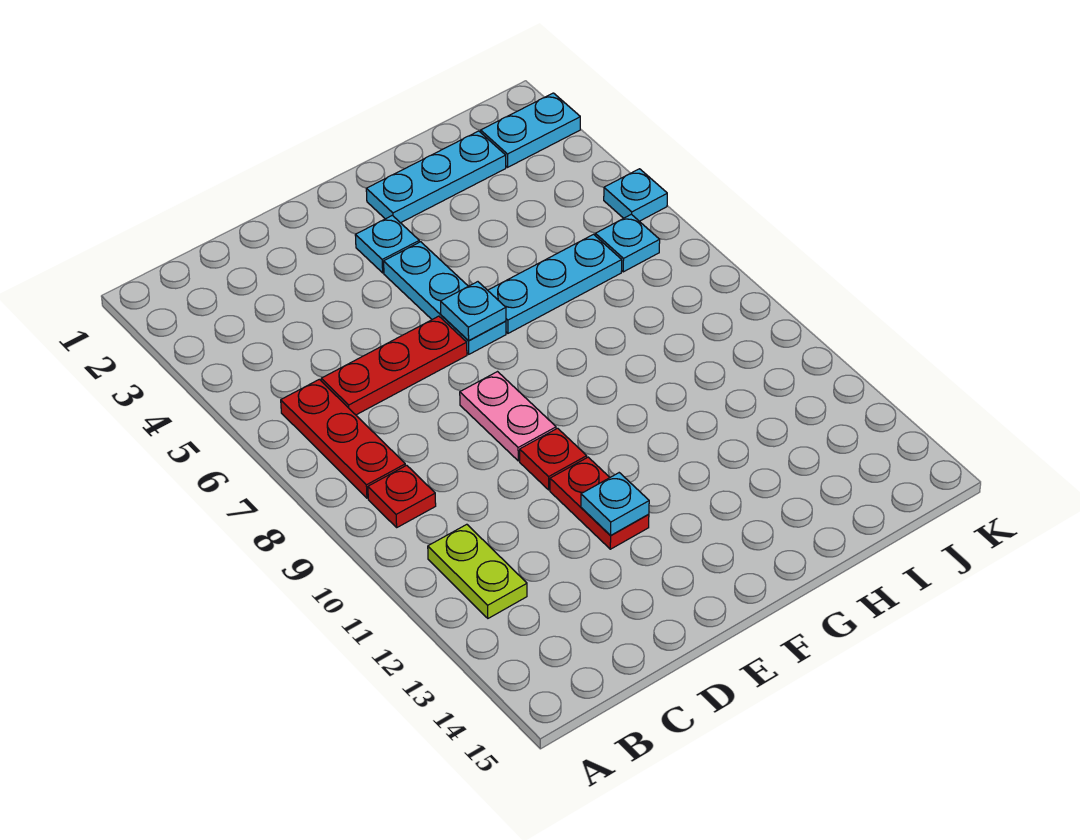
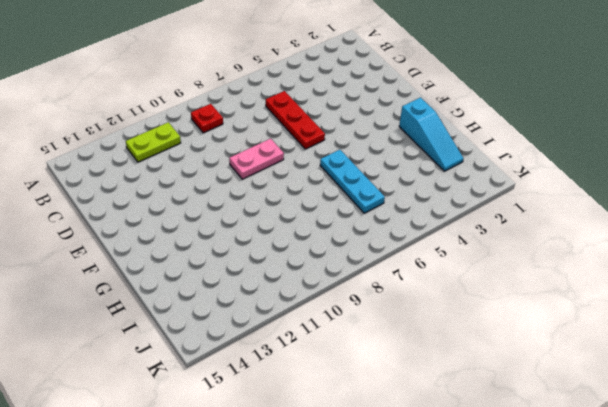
cyan slope G2:I2 level 1 top G -> cyan plate G2:I2 level 1
none -> red plate B6:B8 level 1
none -> red plate E10 level 1
none -> red plate E11:E12 level 1

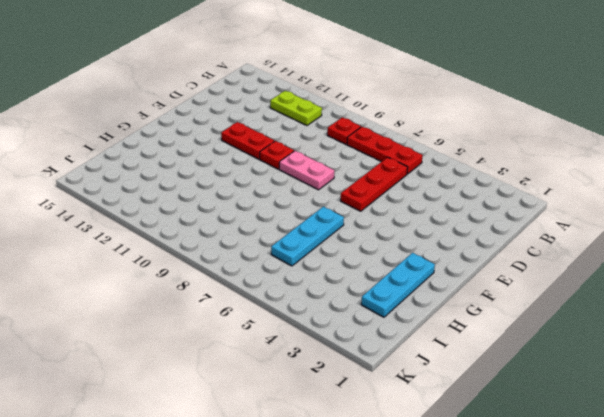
none -> cyan plate F3 level 1
none -> cyan plate F4:F6 level 1
none -> cyan plate J2:K2 level 1

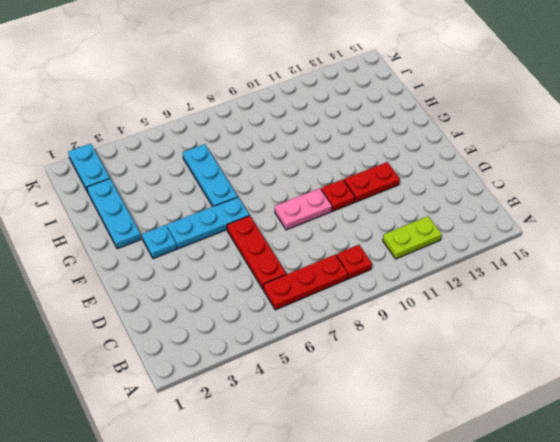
none -> cyan plate J6 level 1
none -> cyan plate K5 level 1
none -> cyan plate E12 level 2

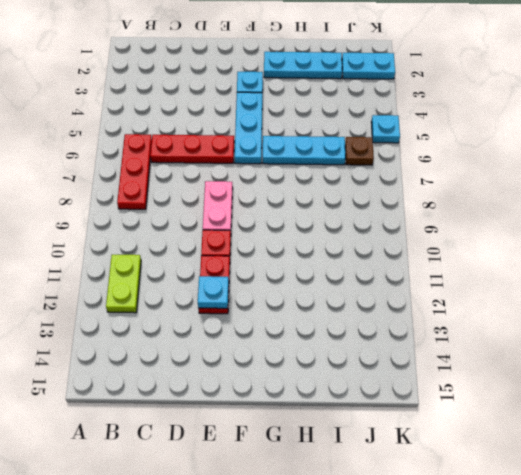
brown plate J6 level 1 -> cyan plate J6 level 1
none -> red plate B9 level 1
none -> cyan plate F6 level 2

